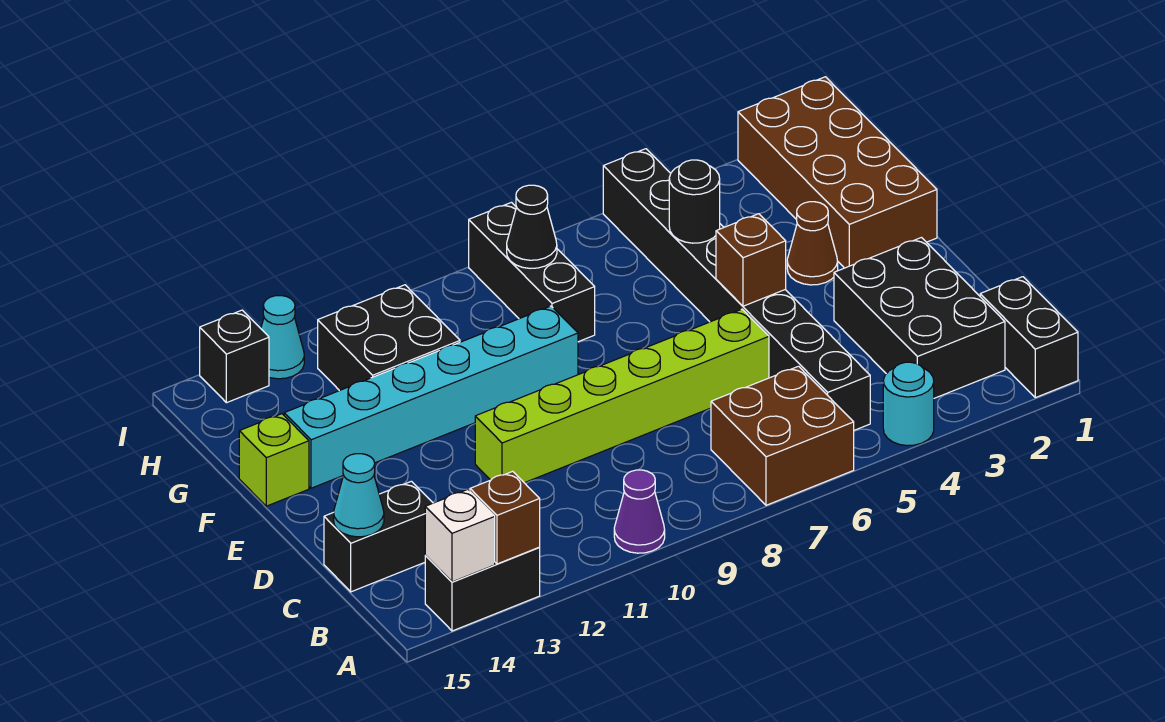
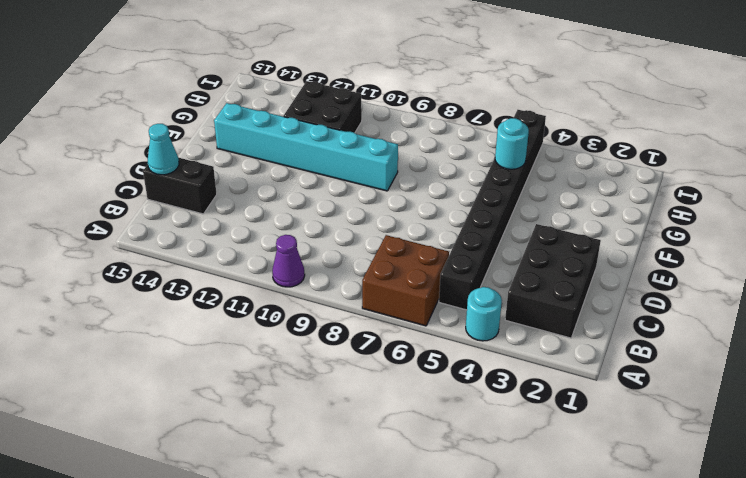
cyan round brick G5 level 2 -> black round brick G5 level 2
none -> black brick A1:B1 level 1
none -> black brick A13:A14 level 1
none -> lime brick D6:D11 level 1

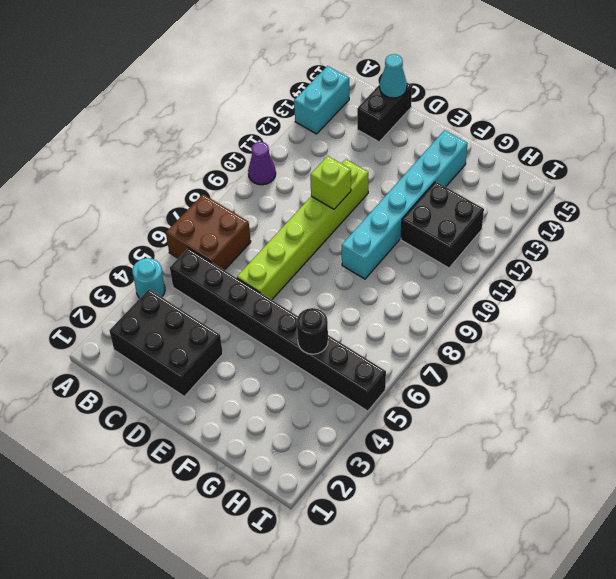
cyan brick A13:A14 level 1 -> black brick A13:A14 level 1
lime brick D10 level 2 -> lime brick F15 level 1
none -> black brick A1:B1 level 1
none -> brown brick F1:I2 level 1
none -> brown cone F3 level 1

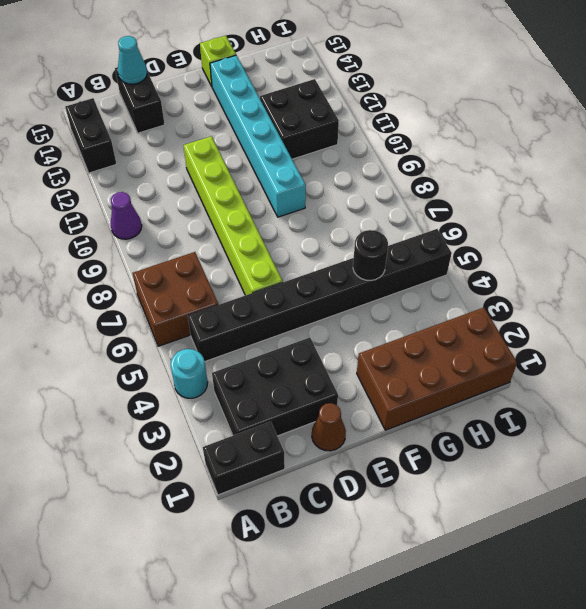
brown cone D1 level 1 -> brown cone F3 level 1
none -> black brick G8:I8 level 1
none -> cyan cone I13 level 1
none -> black brick I14 level 1

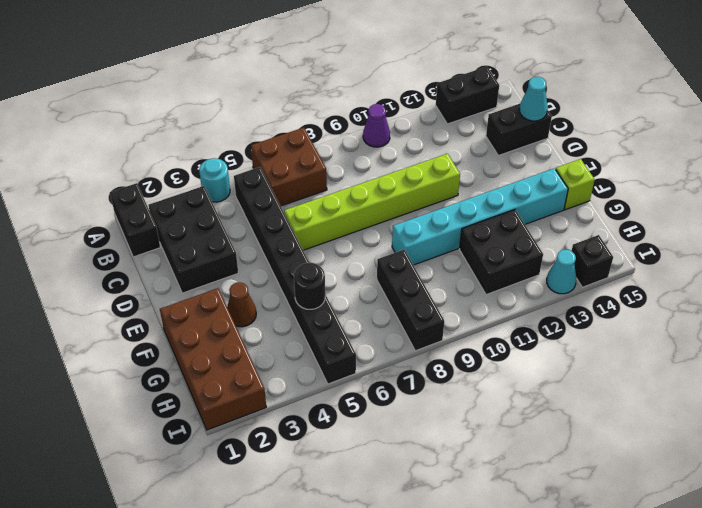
none -> brown brick A13 level 2
none -> white brick A14 level 2
none -> brown brick E5 level 2

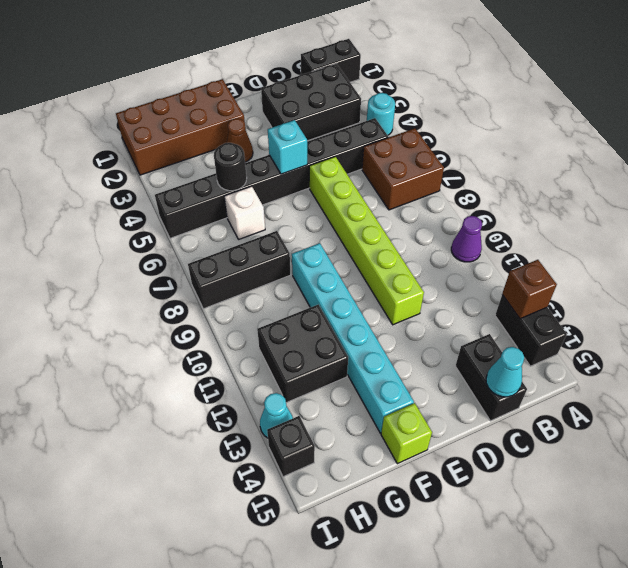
cyan brick E5 level 2 -> brown brick E5 level 2
white brick G6 level 1 -> white brick A14 level 2
none -> black cone H8 level 2

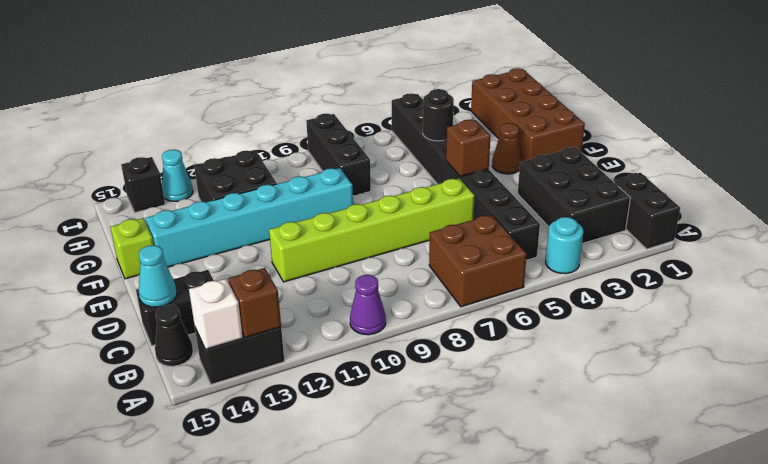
black cone B15 level 1 -> black cone H8 level 2

